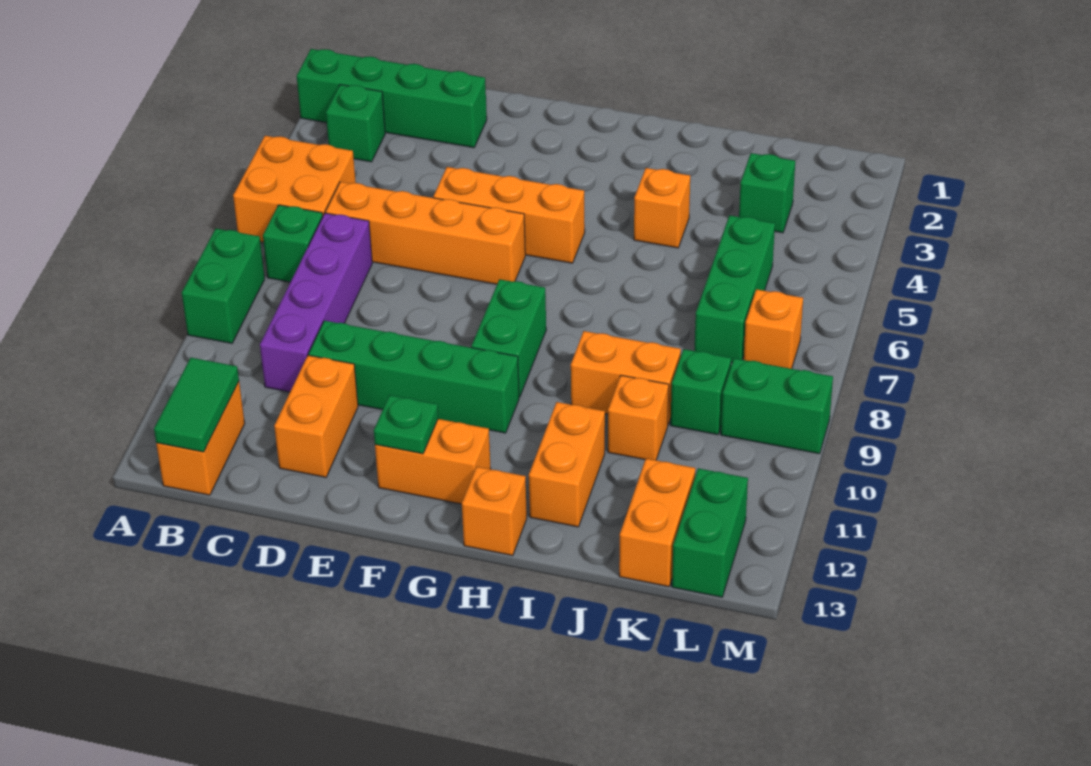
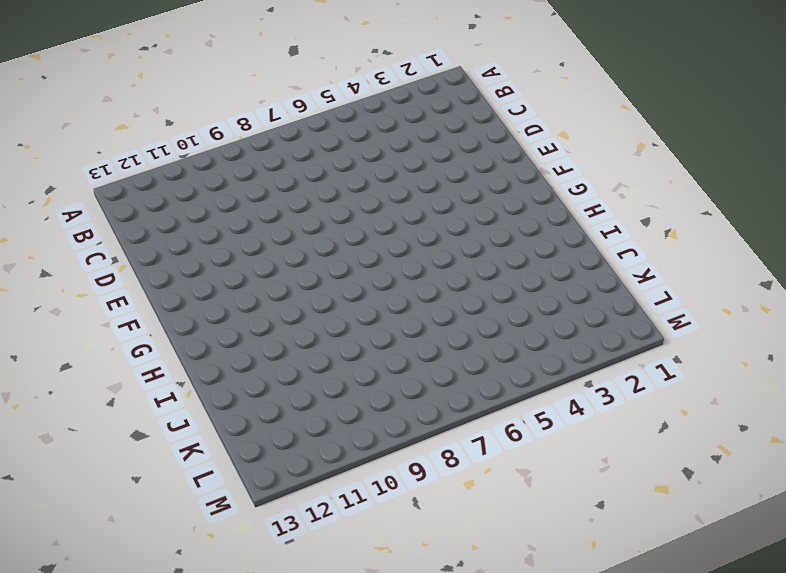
none -> green brick A2:D2 level 1
none -> orange brick A5:B6 level 1
none -> green brick A8:A9 level 1

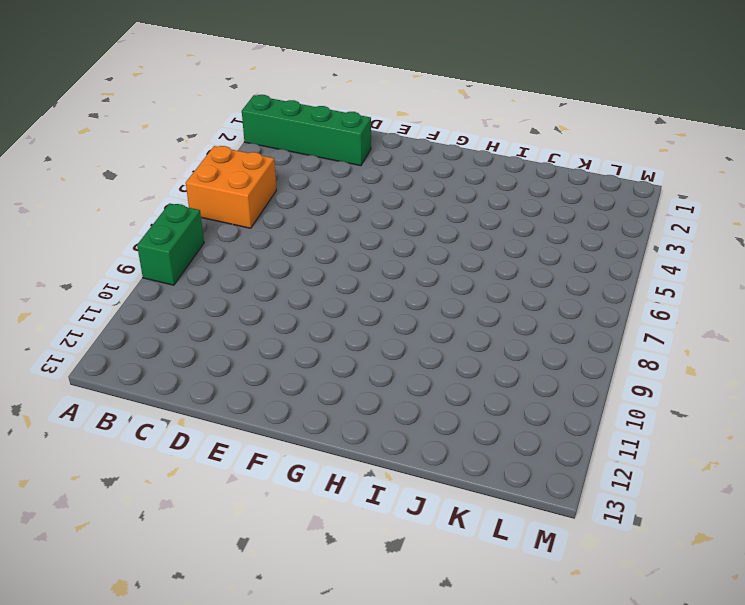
none -> green brick B3 level 1
none -> green brick B7 level 1
none -> orange brick B12:B13 level 1

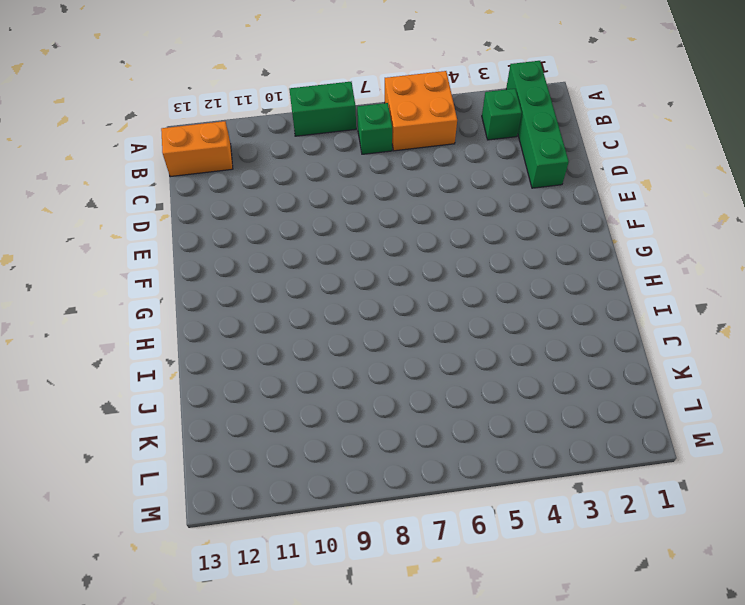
none -> orange brick C6:F6 level 1
none -> purple brick C7:C10 level 1
none -> green brick D10:G10 level 1

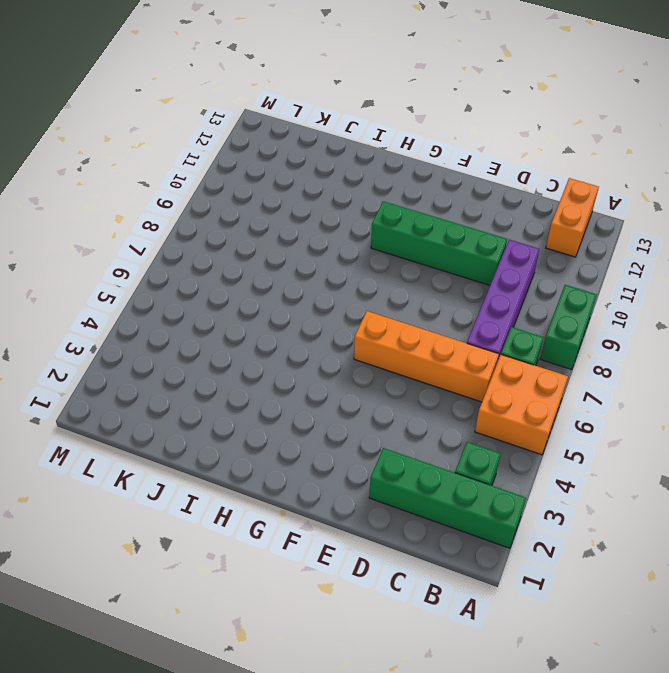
none -> orange brick D11:D12 level 1
none -> orange brick E5:G5 level 1
none -> orange brick F12:G12 level 1

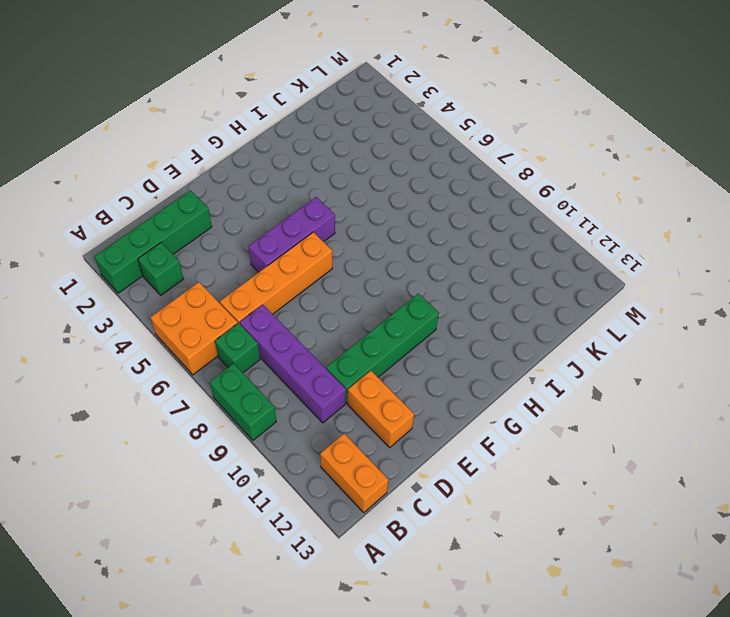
purple brick E5:G5 level 1 -> orange brick E5:G5 level 1
none -> orange brick F12:G12 level 1
none -> green brick G8:G9 level 1
none -> orange brick H13 level 1

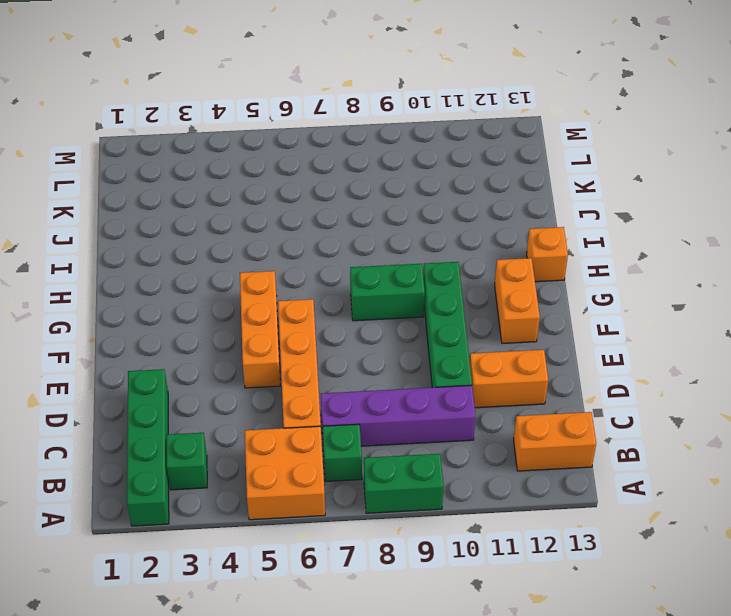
none -> orange brick I4 level 1
none -> orange brick I9:J9 level 1
none -> orange brick I11:I12 level 1

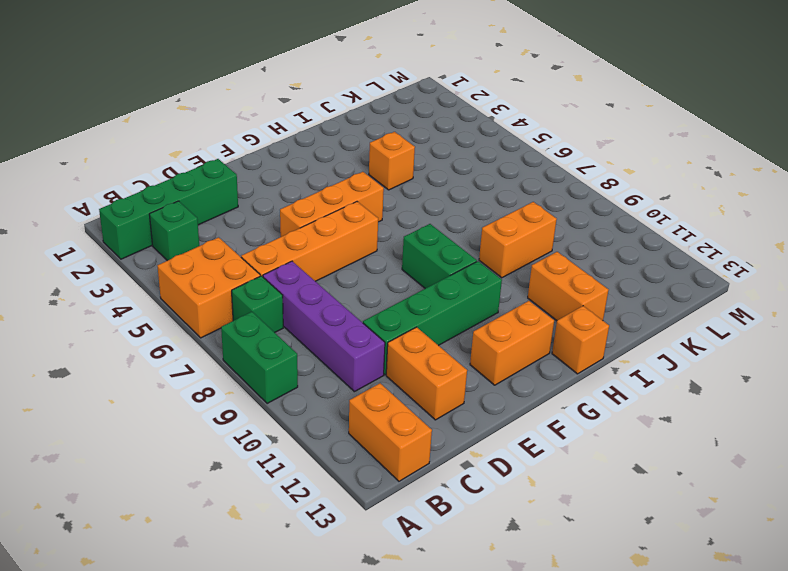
none -> orange brick J10 level 1
none -> green brick K3 level 1
none -> green brick K5:K7 level 1

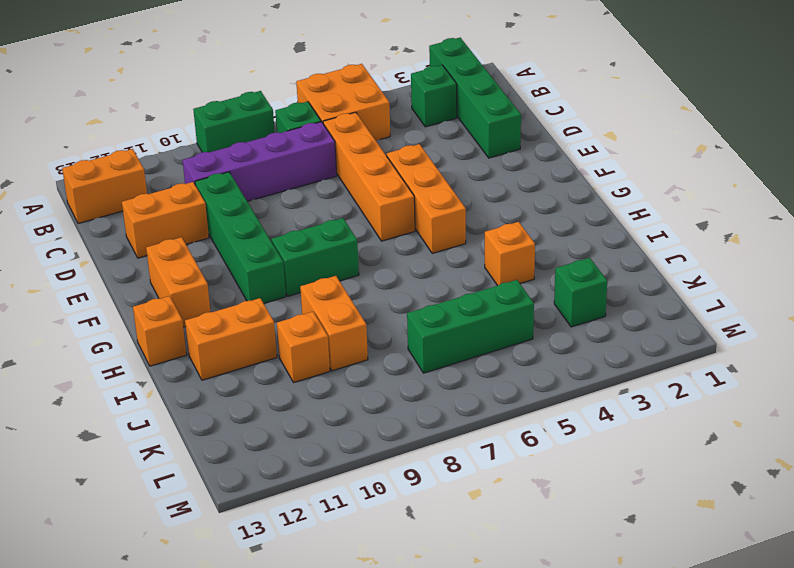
none -> green brick K9 level 1
none -> orange brick K12:K13 level 1
none -> orange brick L7 level 1

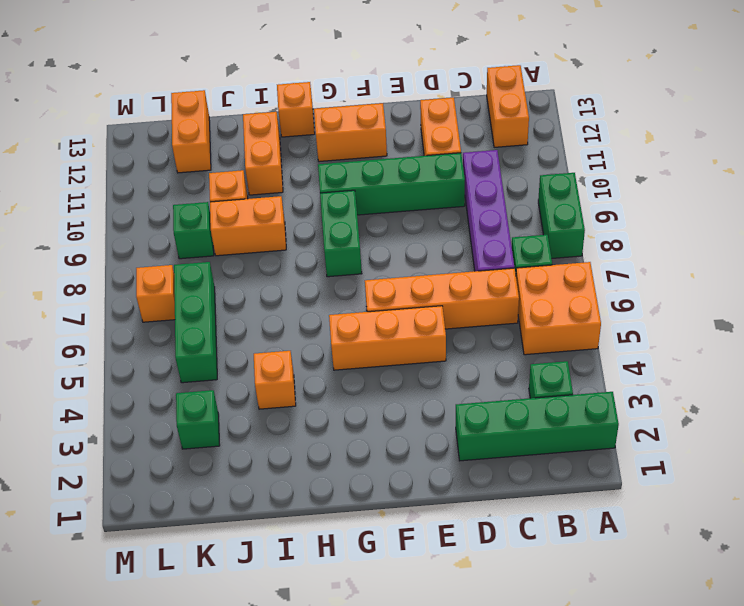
none -> green brick L9:M9 level 1
none -> green brick L12:L13 level 1
none -> green tile B12:B13 level 2

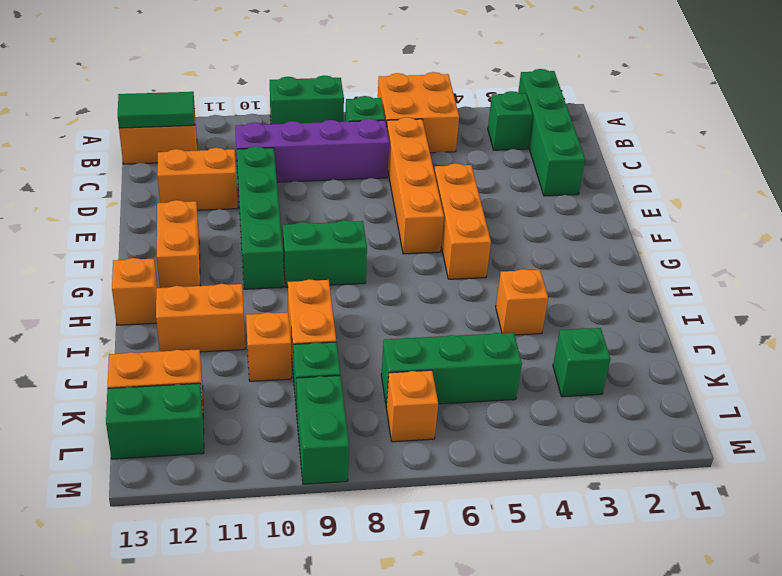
none -> green plate F12 level 2

